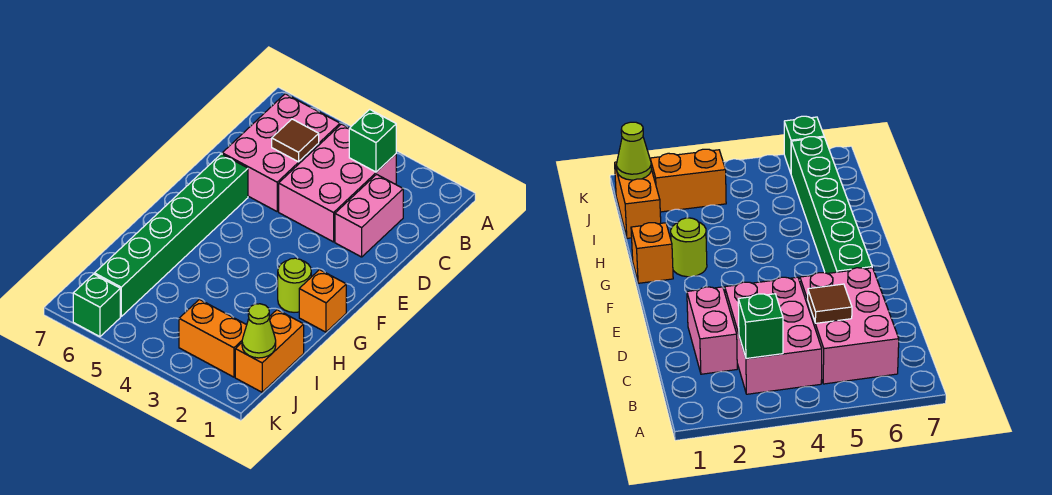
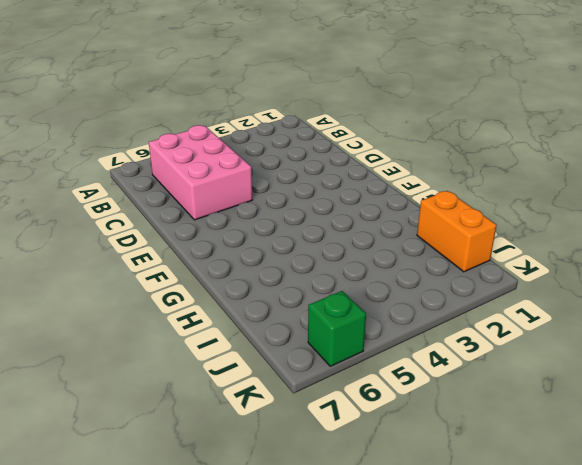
none -> pink brick B3:D4 level 1
none -> pink brick C2:D2 level 1
none -> green brick E6:J6 level 1

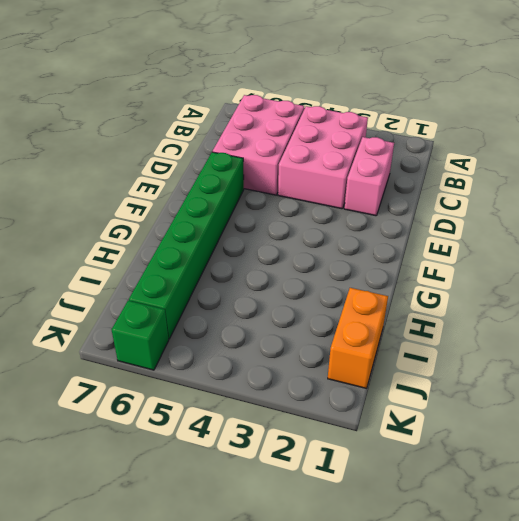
none -> orange brick G1 level 1
none -> lime round brick G2 level 1
none -> orange brick J2:J3 level 1

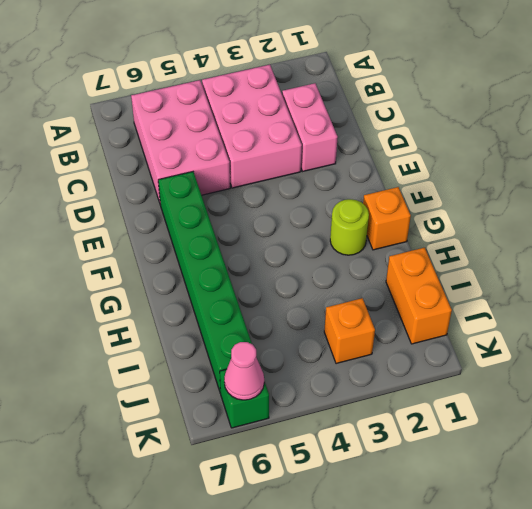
orange brick J3 level 1 -> orange brick J2:J3 level 1
pink cone K6 level 2 -> none
none -> green brick B3 level 2
none -> brown tile C5 level 2
none -> lime cone J1 level 2

